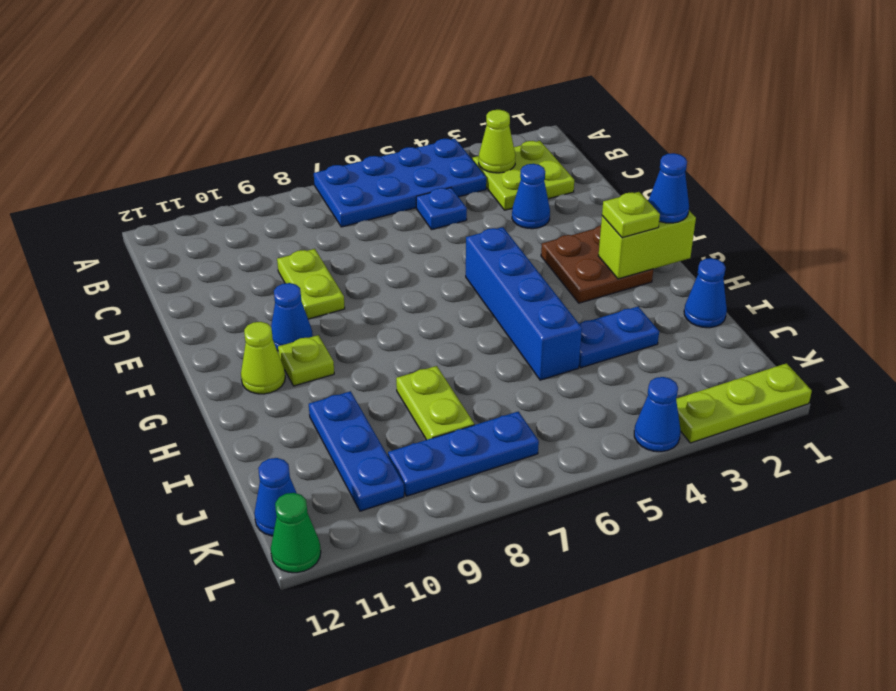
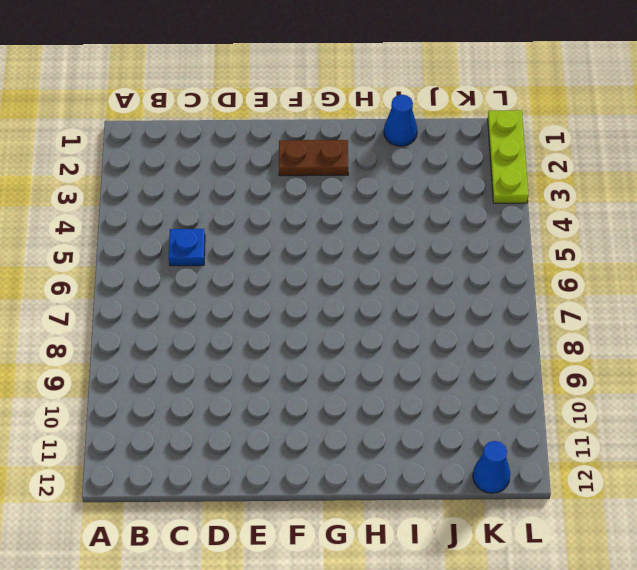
brown plate F2:G2 level 1 -> brown plate F2:G3 level 1
none -> blue plate A4:B7 level 1
none -> lime plate B2:C3 level 1
none -> blue cone D3 level 1

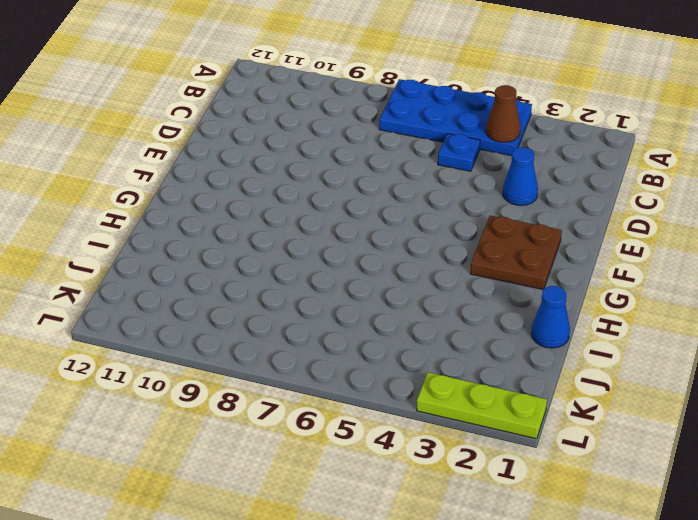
brown cone B4 level 2 -> none
none -> lime plate B2:C3 level 1
none -> lime plate D9:E9 level 1
none -> blue brick F5:I5 level 1

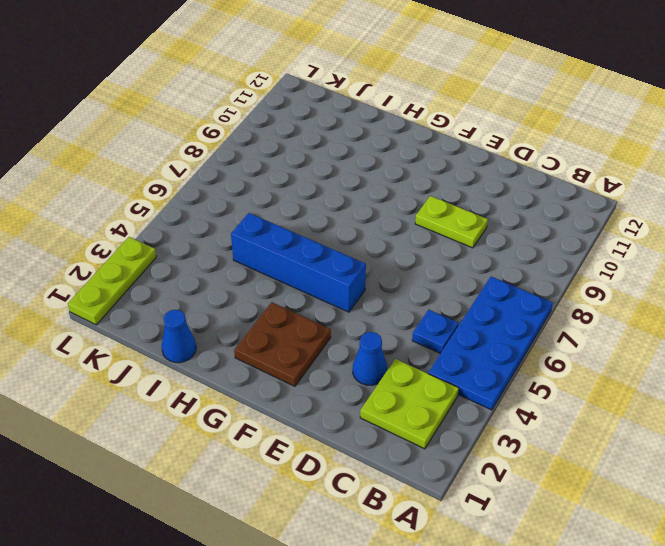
none -> blue cone F10 level 1
none -> lime plate G10 level 1
none -> lime cone G11 level 1

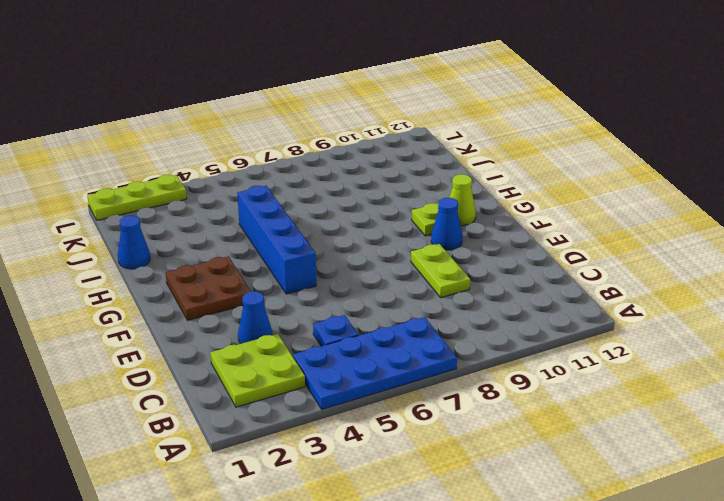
none -> blue plate I3:I4 level 1
none -> lime plate I8:J8 level 1
none -> blue plate I10:K10 level 1

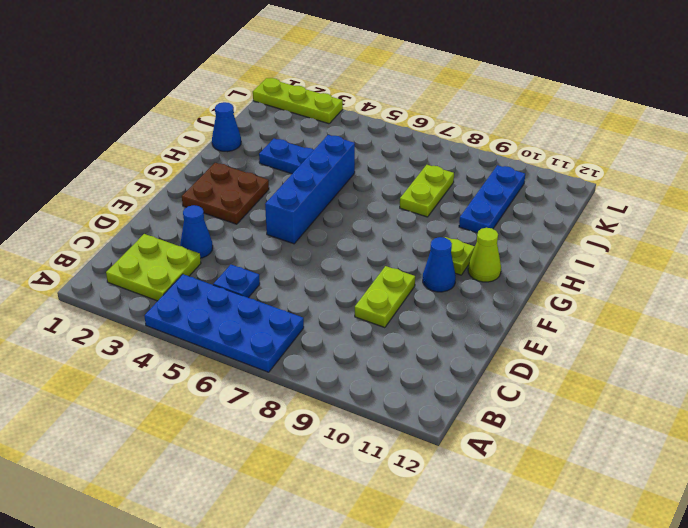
none -> blue plate K7:K9 level 1
none -> blue cone K12 level 1
none -> blue cone L4 level 1

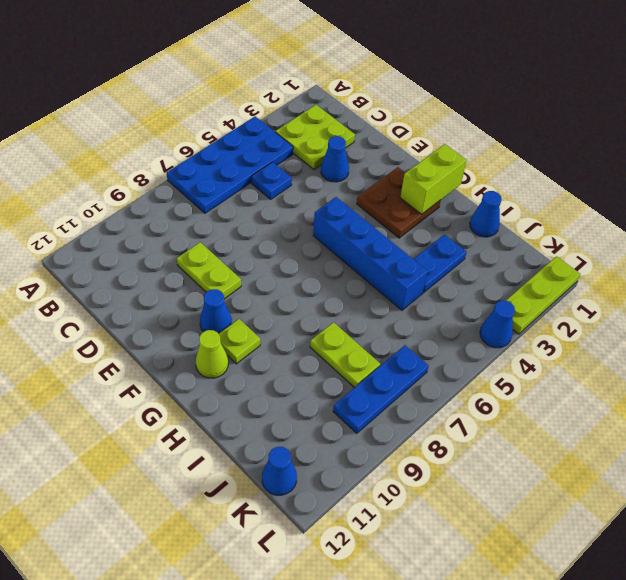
none -> blue plate I10:K10 level 1
none -> green cone L12 level 1
none -> lime cone B3 level 2

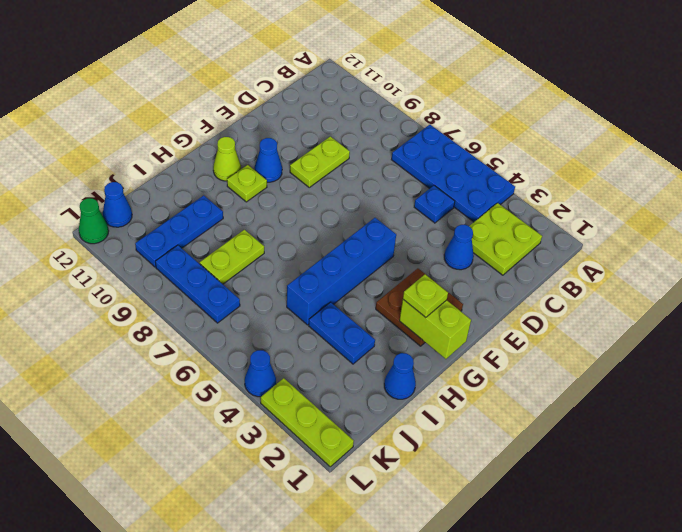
none -> lime cone B3 level 2
none -> blue cone G1 level 3

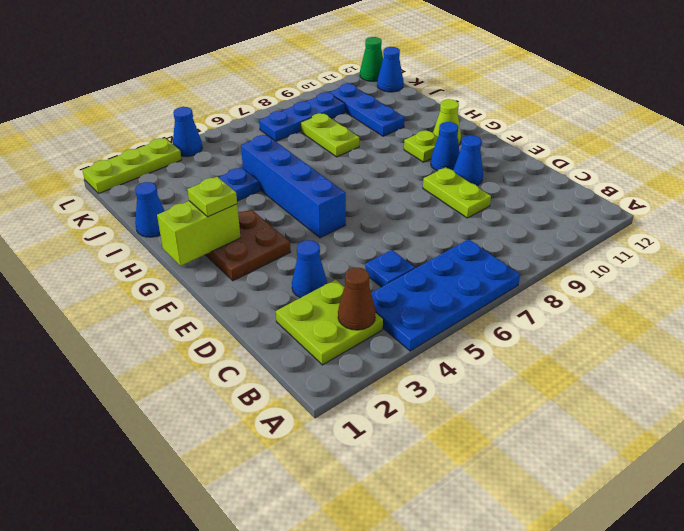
brown cone B3 level 2 -> lime cone B3 level 2
blue cone E10 level 1 -> blue cone G1 level 3

